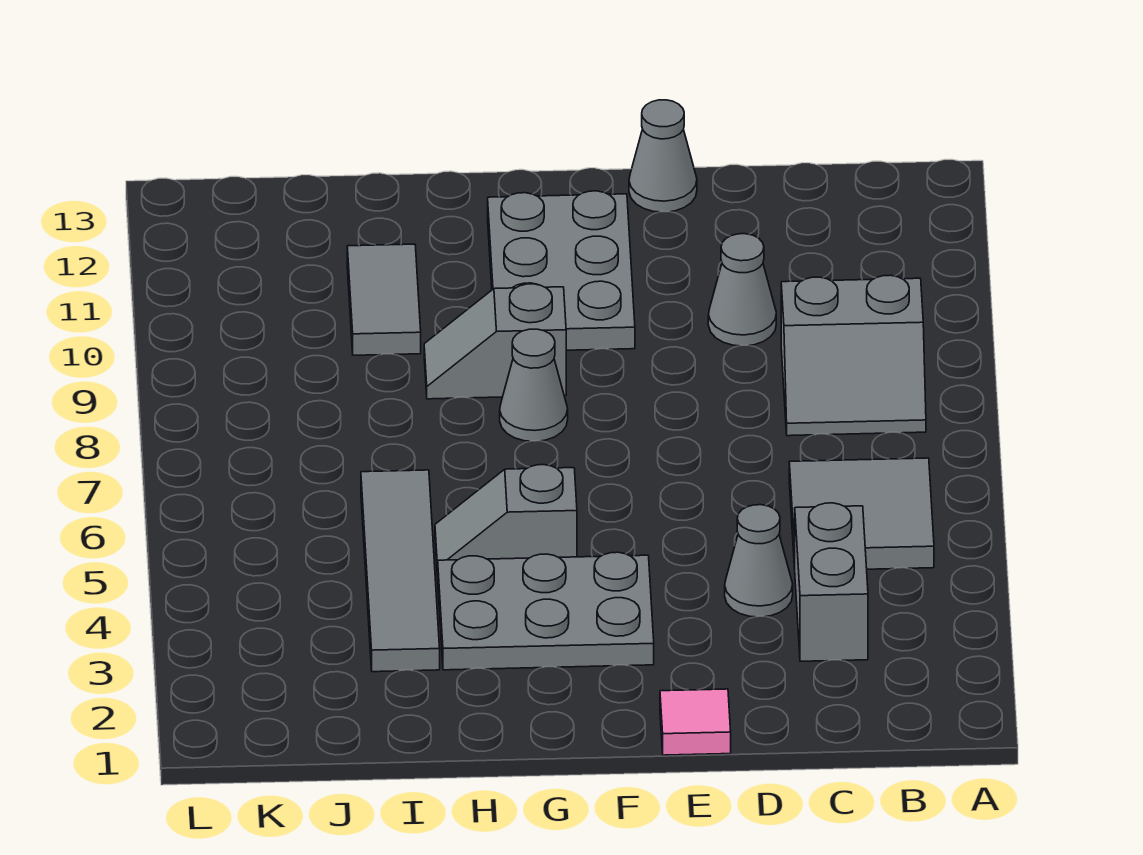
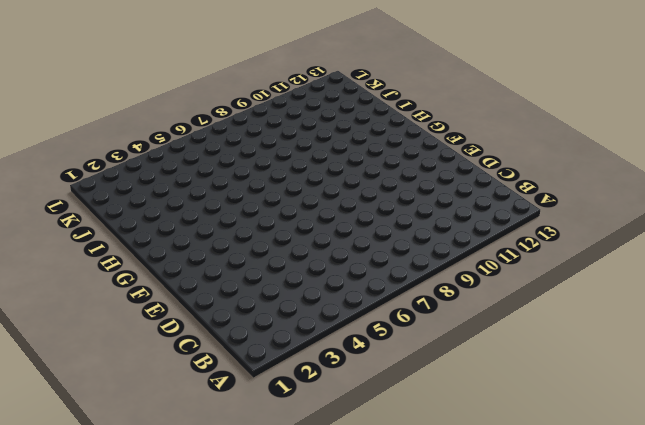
none -> grey tile B5:C6 level 1
none -> grey slope B8:C9 level 1 top 9
none -> grey brick C3:C4 level 1

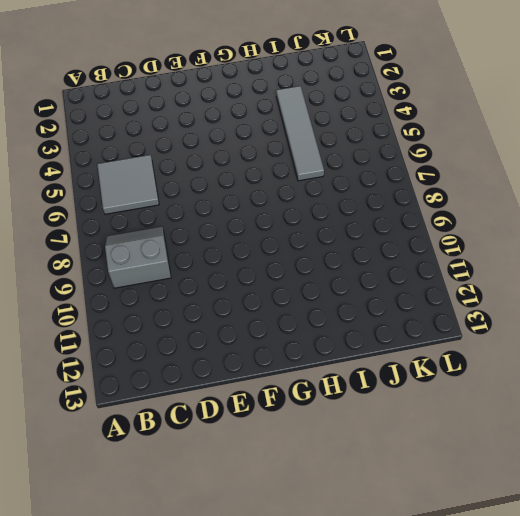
none -> grey brick C3:C4 level 1
none -> grey cone D4 level 1
none -> grey cone D10 level 1

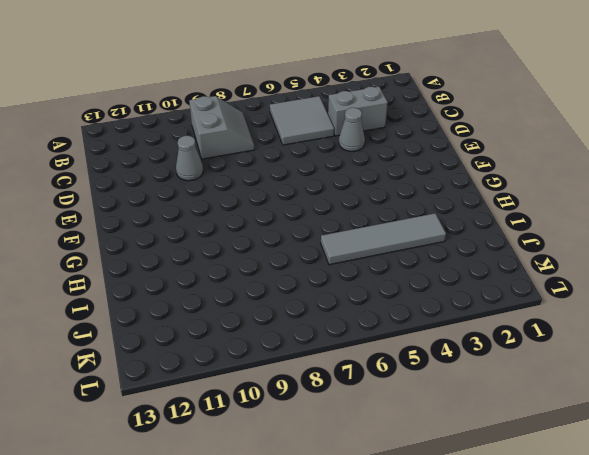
none -> pink tile E1 level 1
none -> grey cone E13 level 1
none -> grey plate F3:H4 level 1

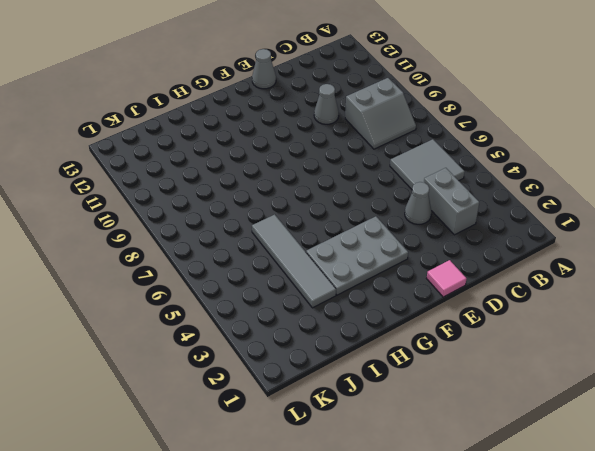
none -> grey plate F10:G12 level 1
none -> grey slope G5:H5 level 1 top G
none -> grey cone G8 level 1

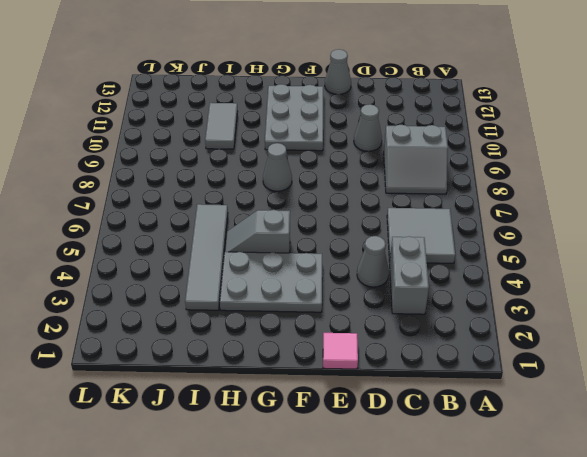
none -> grey slope G9:H9 level 1 top G

